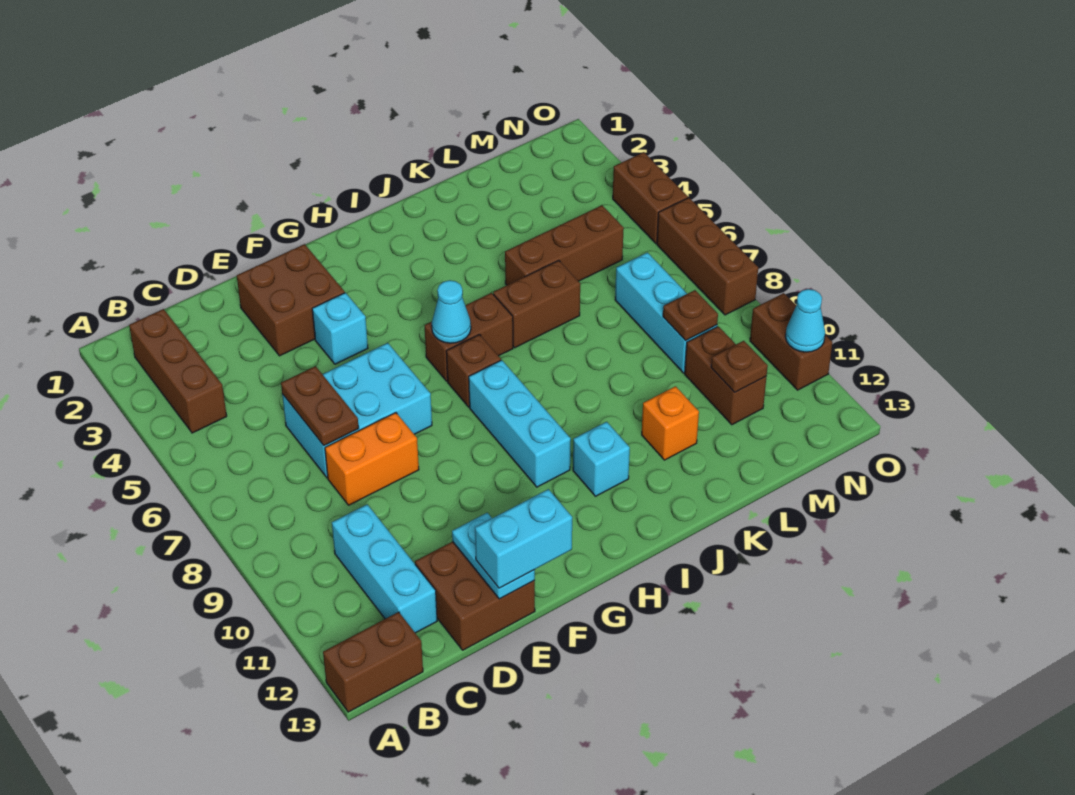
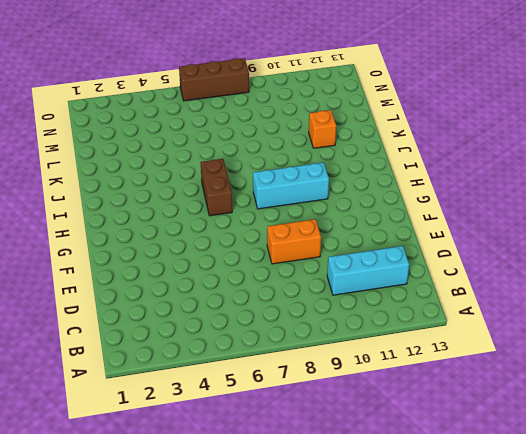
orange brick E8:E9 level 1 -> orange brick D8:E8 level 1
none -> brown brick A13:B13 level 1
none -> brown brick B2:B4 level 1
none -> cyan brick D6:F7 level 1

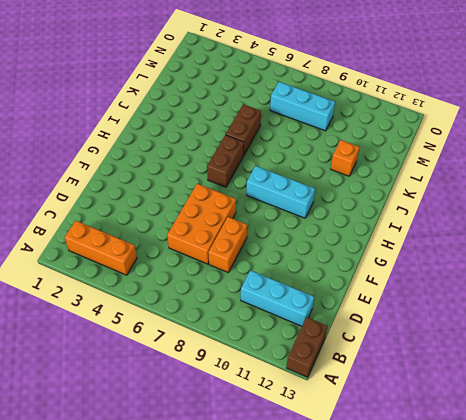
orange brick B2:B4 level 1 -> brown brick B2:B4 level 1
orange brick D6:F7 level 1 -> cyan brick D6:F7 level 1
none -> brown brick D12:E13 level 1
none -> brown brick E2:F3 level 1
none -> cyan brick F4 level 1

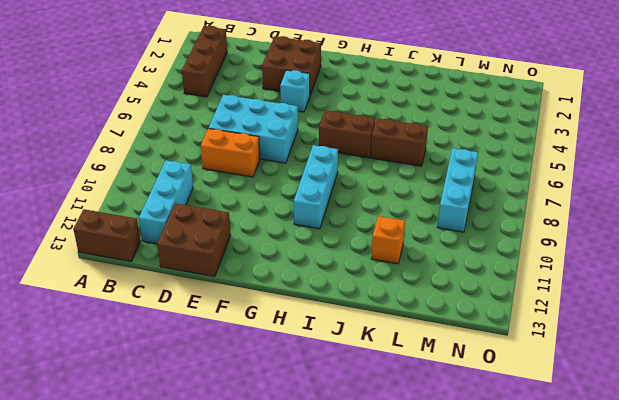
none -> brown brick H7 level 1
none -> cyan brick I11 level 1
none -> brown brick K5:M5 level 1

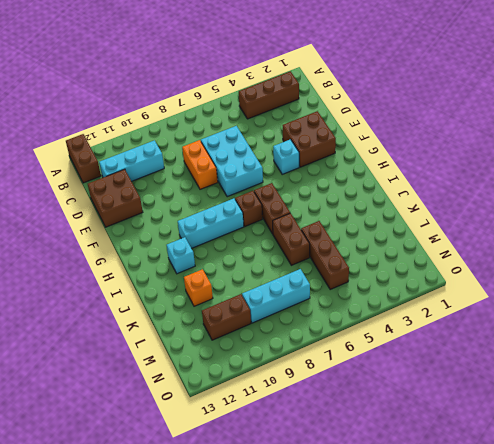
none -> brown brick O4:O5 level 1
none -> brown brick O6:O8 level 1
none -> brown brick O10:O11 level 1

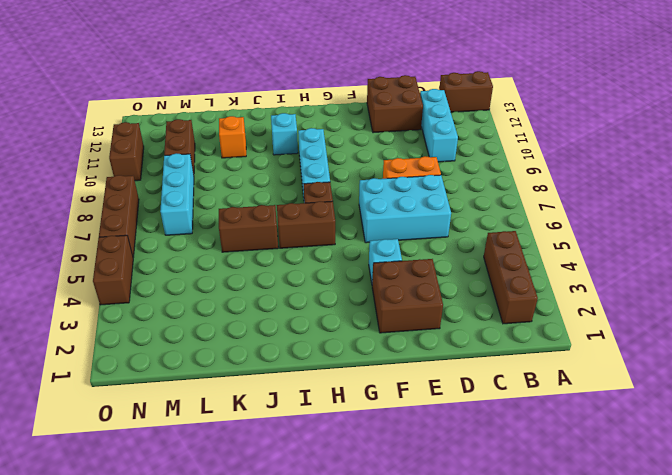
none -> brown brick K5:M5 level 1
none -> brown plate D6:D7 level 2
none -> cyan plate E12:E13 level 2

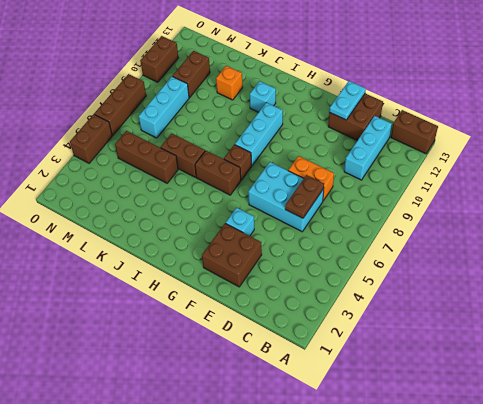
none -> brown brick B2:B4 level 1
none -> cyan cone H6 level 2
none -> brown plate M9 level 2

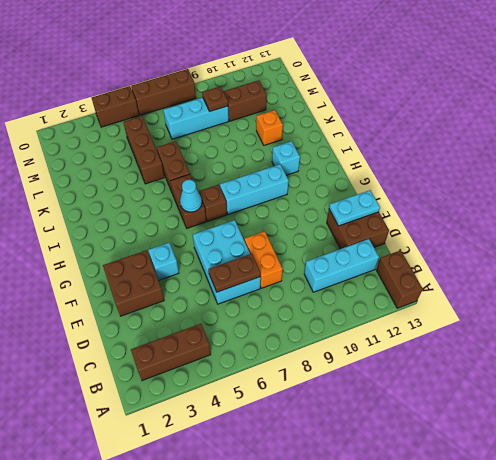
none -> brown brick O10:O11 level 1
none -> brown plate M11 level 2
none -> cyan cone O11 level 2

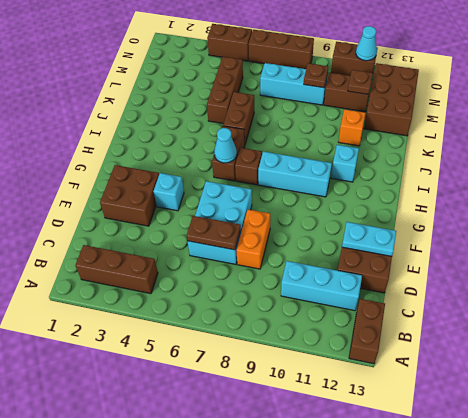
brown brick L12:N13 level 1 -> none
none -> cyan brick E13:F13 level 3

